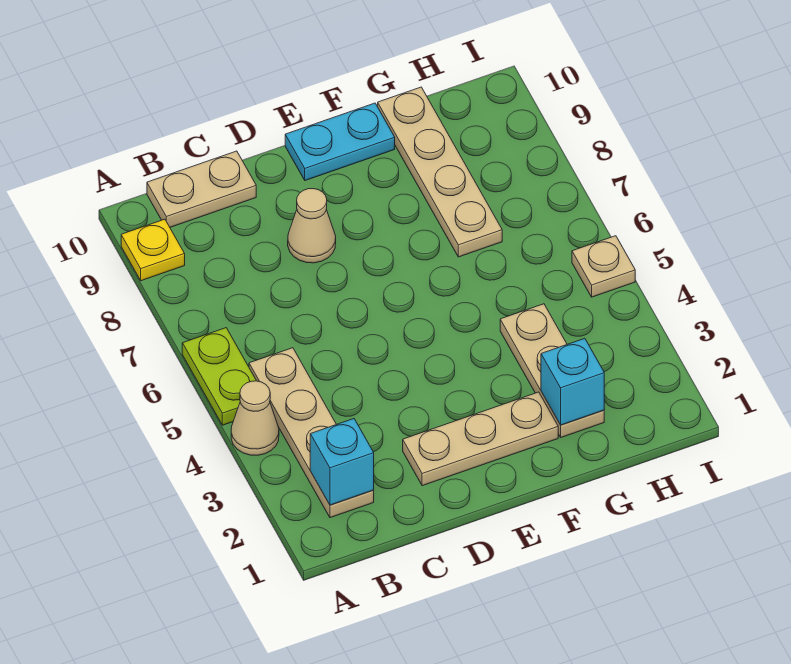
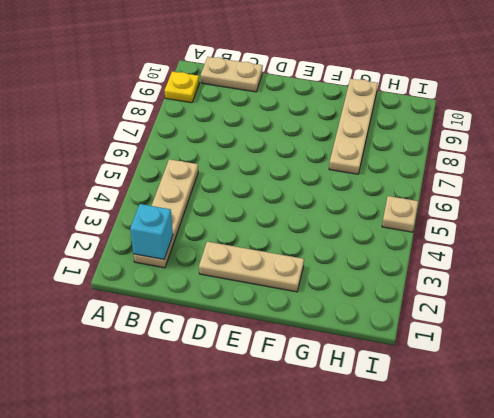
none -> tan cone A4 level 1
none -> lime plate A5:A6 level 1
none -> tan cone D8 level 1

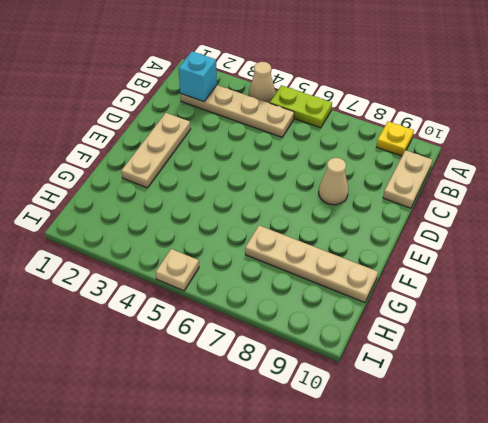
none -> cyan plate E10:F10 level 1
none -> tan plate G2:G4 level 1
none -> cyan brick G2 level 2

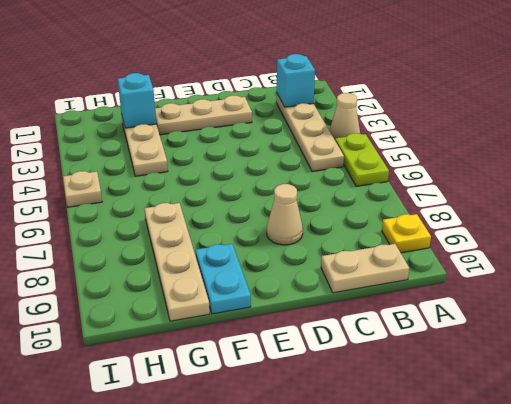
cyan plate F9:F10 level 1 -> cyan plate E10:F10 level 1

